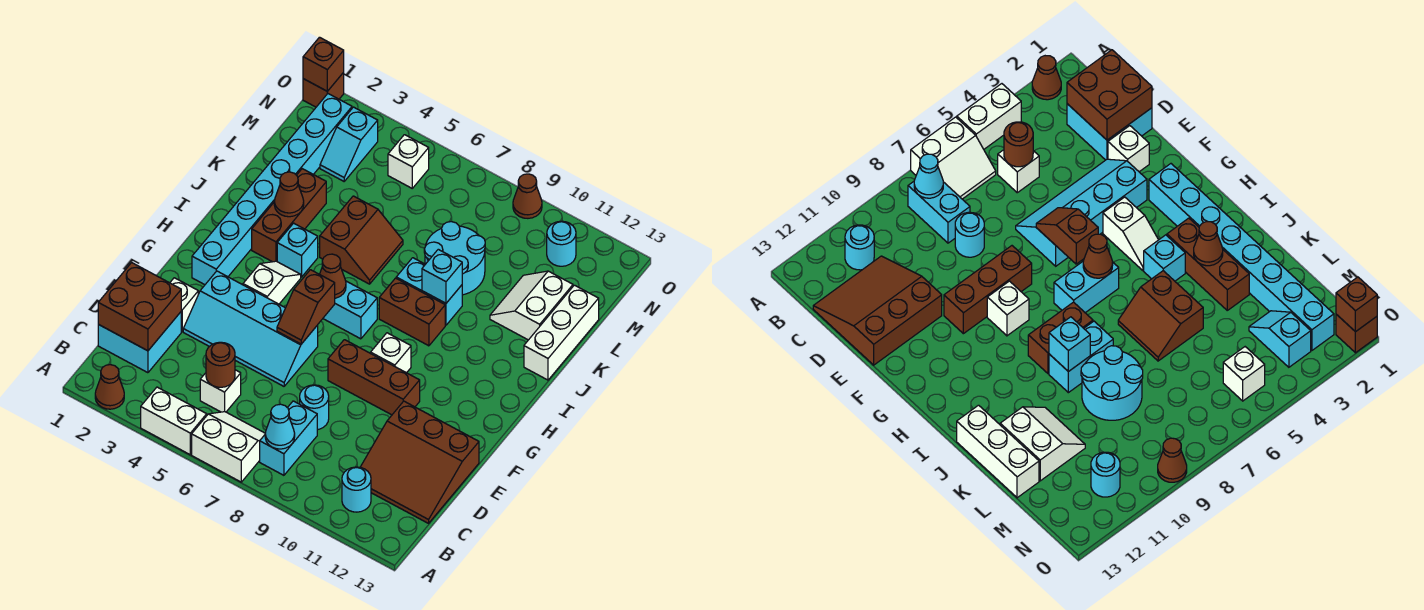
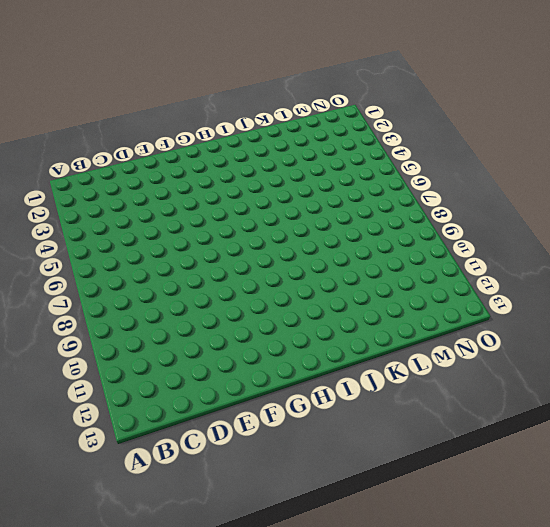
none -> brown cone A2 level 1
none -> white brick A4:A5 level 1
none -> white slope A6:B7 level 1 top A
none -> cyan brick B8:C8 level 1

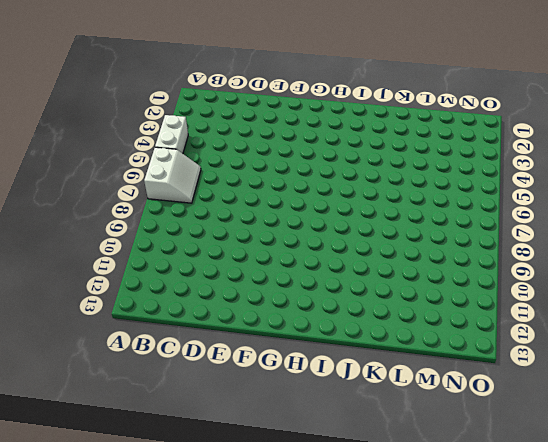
none -> brown cone A2 level 1
none -> cyan brick B8:C8 level 1
none -> cyan round brick B11 level 1
none -> cyan brick C1:D2 level 1

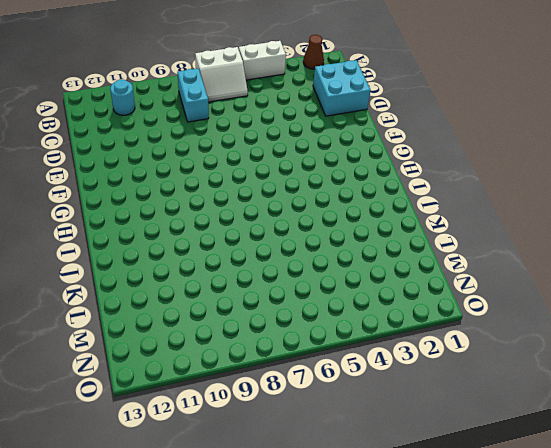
none -> white brick C5 level 1
none -> brown slope C11:E13 level 1 top E
none -> cyan round brick D8 level 1
none -> white brick E2 level 1

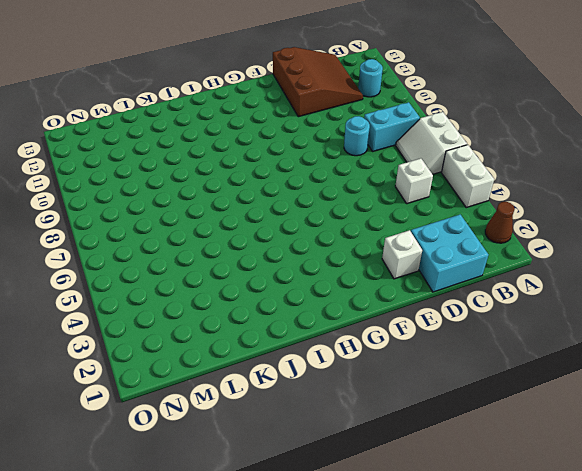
none -> cyan slope E3:F6 level 1 top F
none -> brown brick F8:F10 level 1
none -> cyan brick G2:N2 level 1
none -> white slope G4:H4 level 1 top G

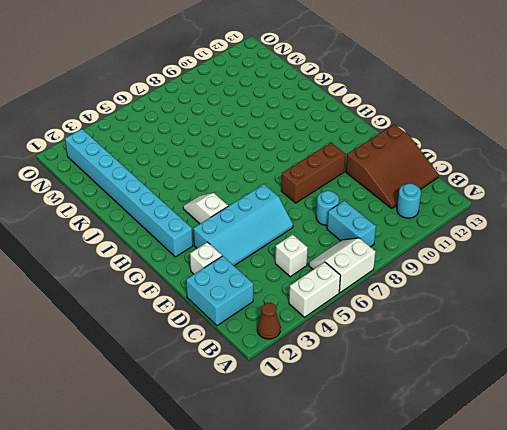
none -> white brick G9 level 1
none -> cyan brick H6:H7 level 1
none -> brown brick I3:K3 level 1
none -> cyan brick I4 level 1

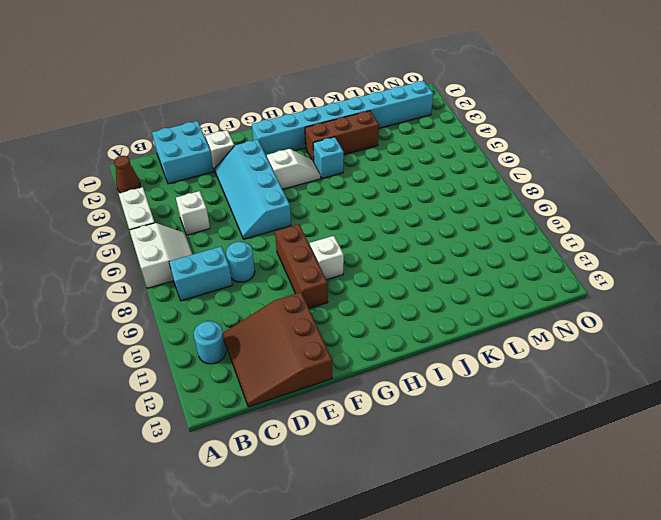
none -> cyan brick H6:H7 level 1
none -> brown brick I8:I9 level 1
none -> brown slope J5:K6 level 1 top 5
none -> cyan brick J8:J9 level 1

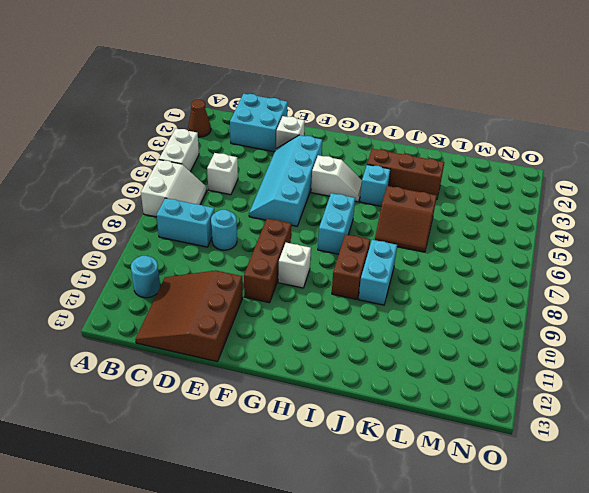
none -> cyan brick G2:N2 level 1
none -> white brick J13:L13 level 1
none -> cyan round brick K8:L9 level 1
none -> white slope K11:L12 level 1 top 12

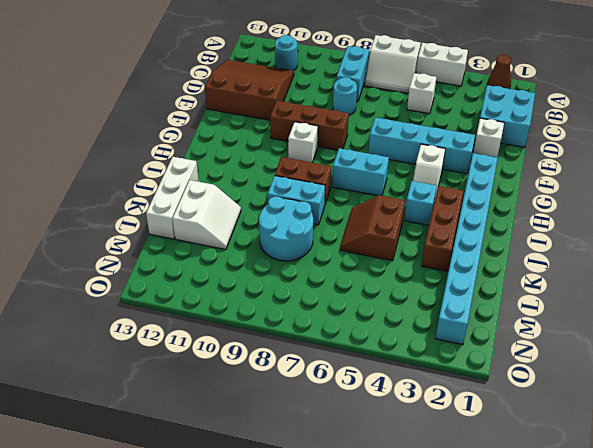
none -> cyan slope M3:N3 level 1 top N
none -> white brick N5 level 1
none -> cyan round brick N11 level 1
none -> brown brick O1 level 1

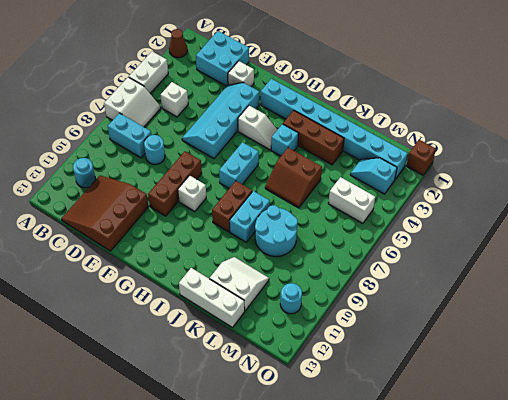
white brick M5:N5 level 1 -> white brick N5 level 1
none -> brown cone O9 level 1
none -> cyan cone B8 level 2
none -> brown brick C1:D2 level 2
none -> brown round brick C5 level 2

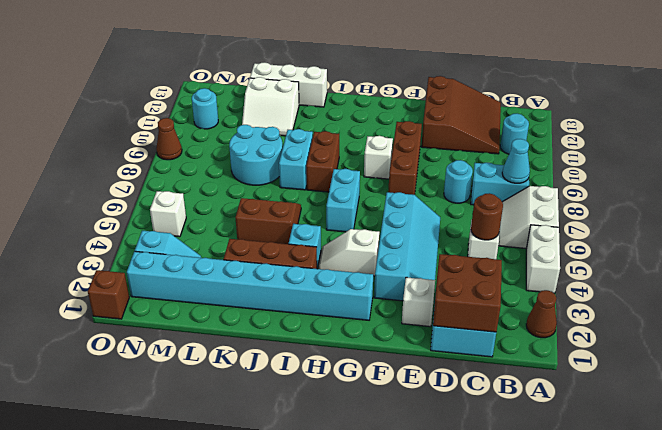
none -> brown slope F6:G6 level 2 top G
none -> brown cone H6 level 2
none -> brown cone J3 level 2
none -> cyan brick J9 level 2

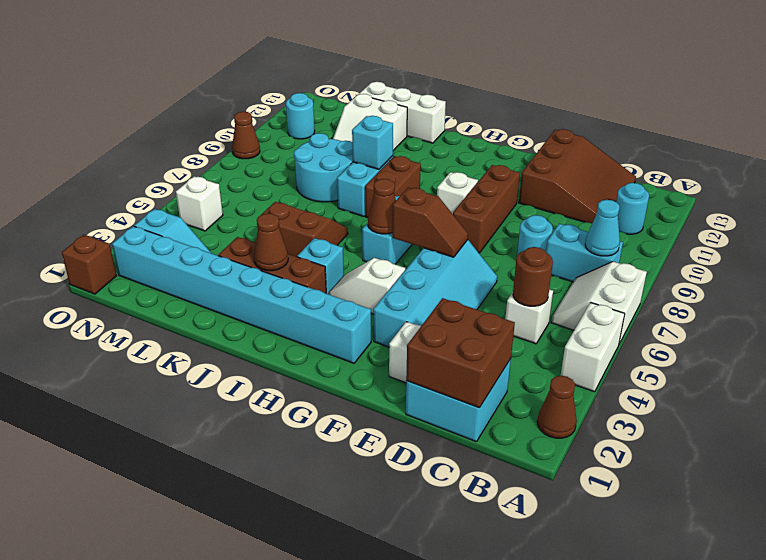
none -> brown brick O1 level 2

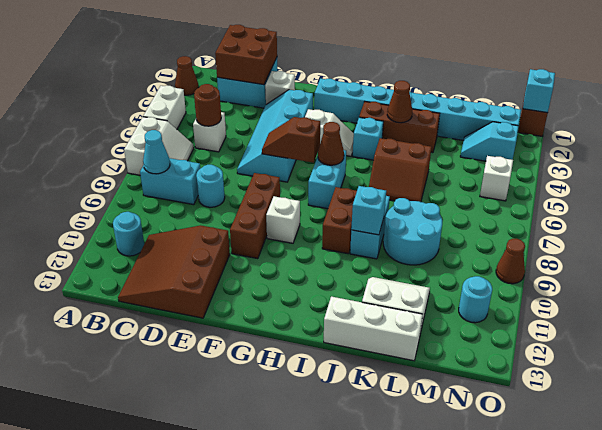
cyan brick O1 level 2 -> brown brick O1 level 2

